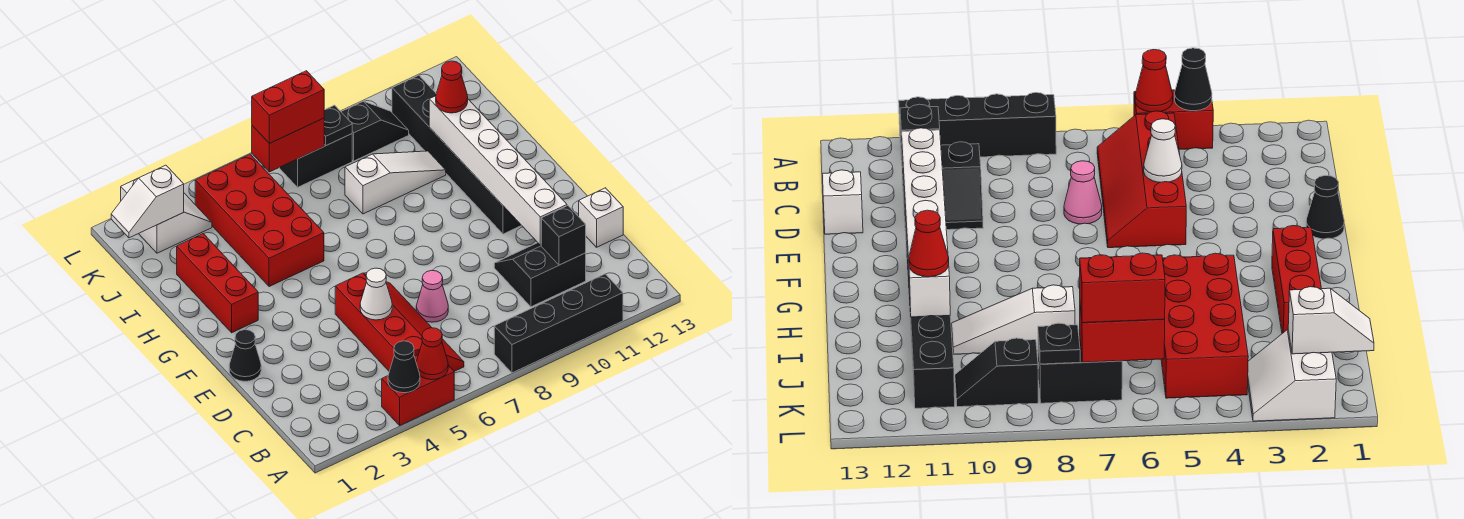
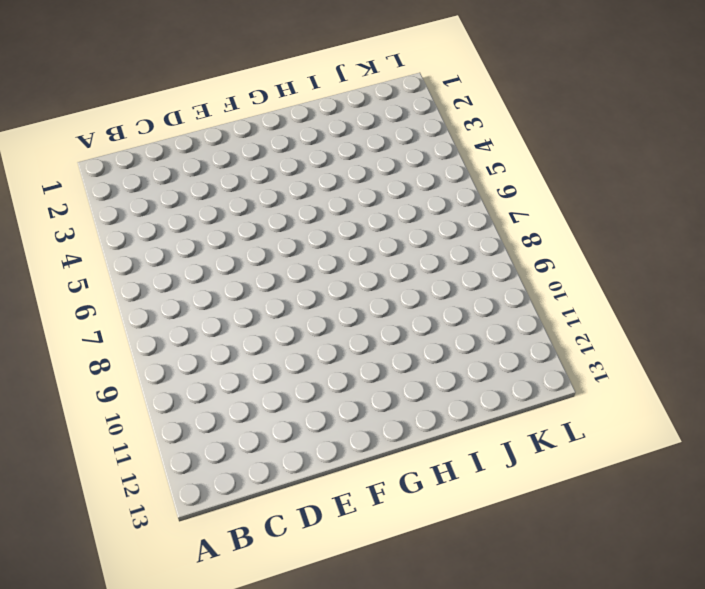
none -> red brick A4:A5 level 1
none -> black brick A8:A11 level 1
none -> red slope B5:E6 level 1 top 5

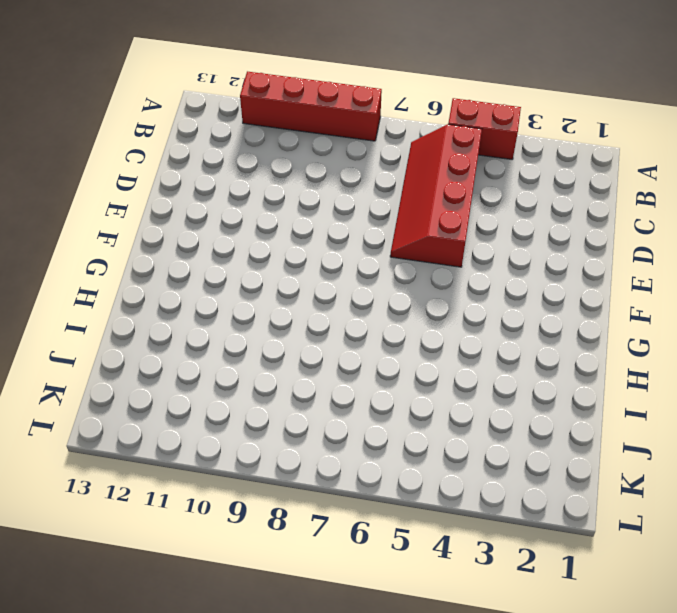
red brick A8:A11 level 1 -> black brick A8:A11 level 1
none -> black slope C10:D11 level 1 top C
none -> pink cone D7 level 1
none -> white brick D13 level 1

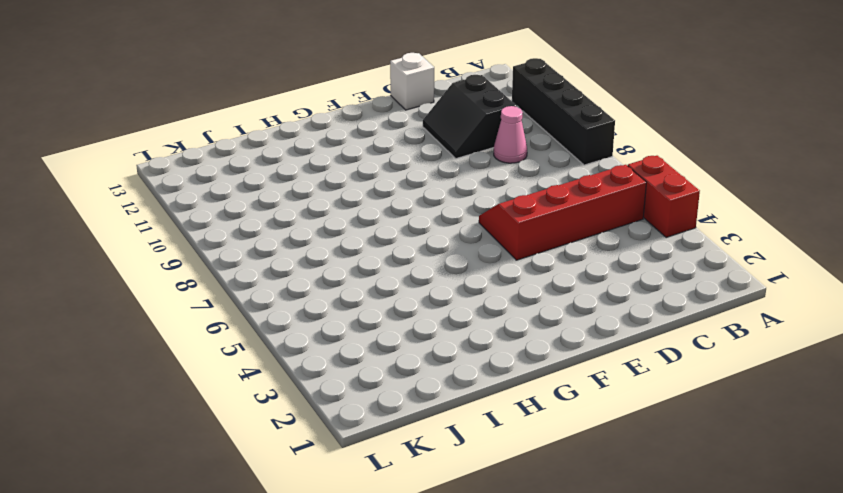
pink cone C9 level 1 -> pink cone D7 level 1
none -> black cone E1 level 1
none -> black brick F11:K11 level 1
none -> red brick G2:I2 level 1

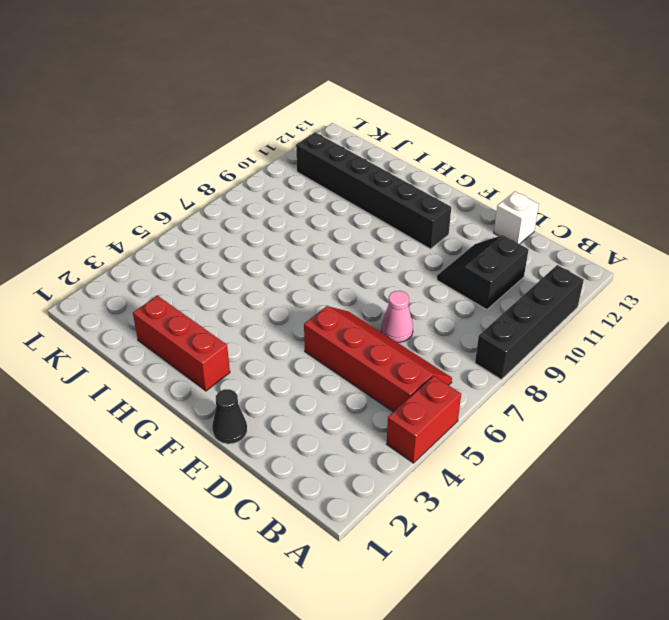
none -> red brick H4:K5 level 1
none -> white slope I8:I10 level 1 top 8
none -> white slope K2:L3 level 1 top 2

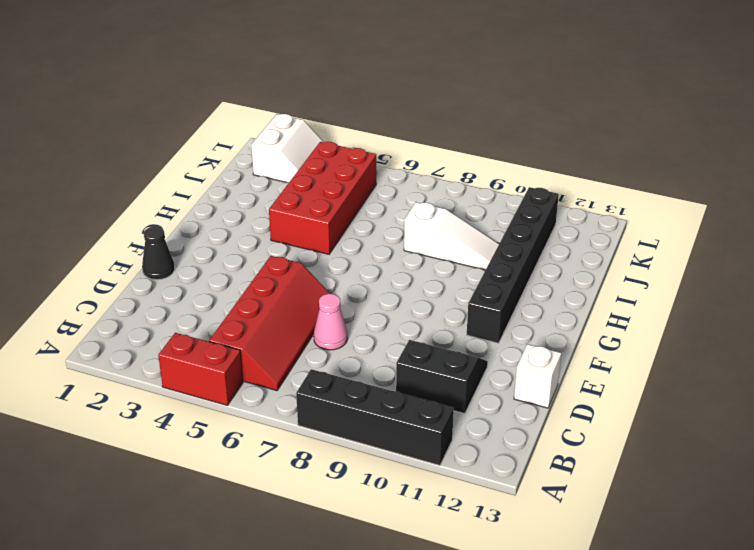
none -> red brick G2:I2 level 1
none -> black brick K7:K8 level 1
none -> black slope K9:K10 level 1 top 9

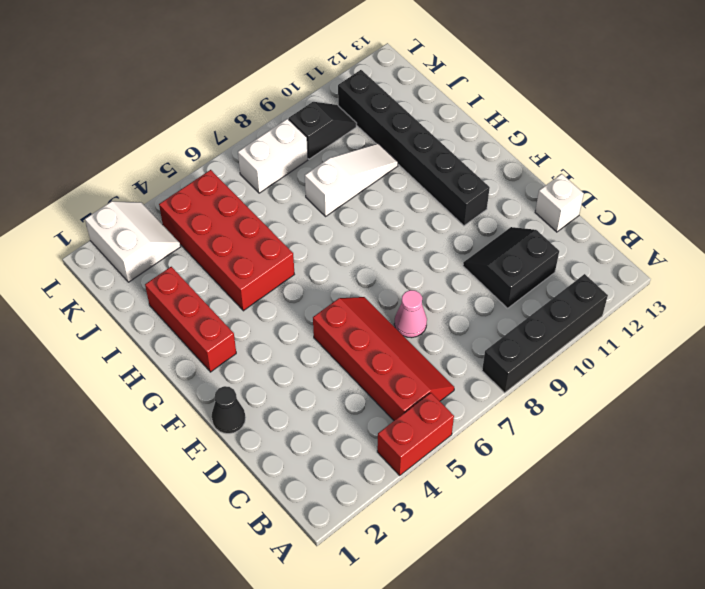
white brick K7:K8 level 1 -> black brick K7:K8 level 1
none -> black cone A4 level 2
none -> red cone A5 level 2
none -> black brick C11 level 2

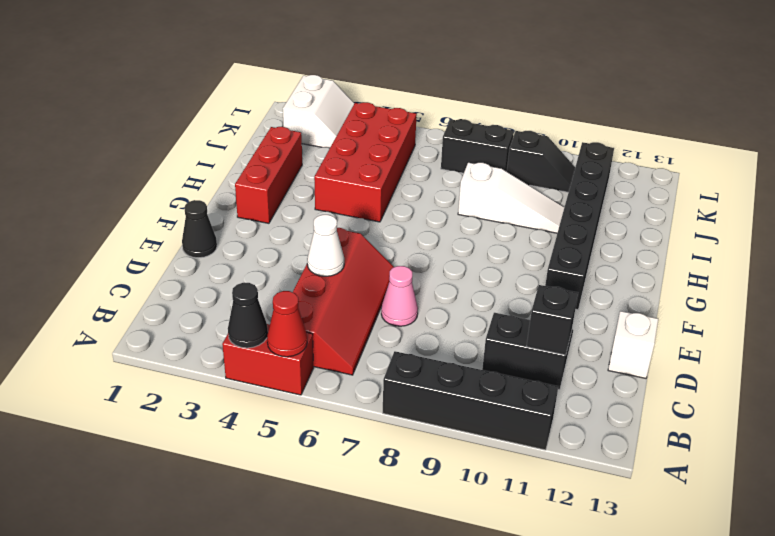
none -> white brick D11:I11 level 2
none -> white slope K1:K2 level 2 top 2
none -> red brick K6:K7 level 2

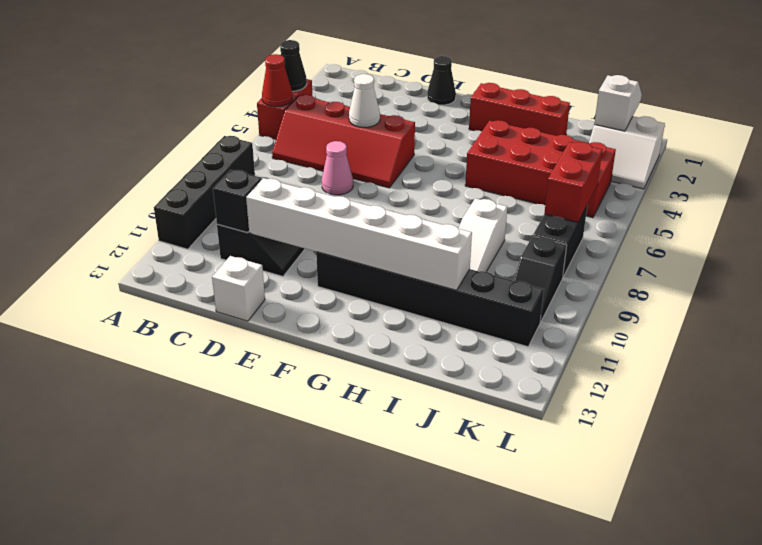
none -> black plate K8 level 2
none -> red cone I11 level 3
none -> red brick K6:K7 level 3

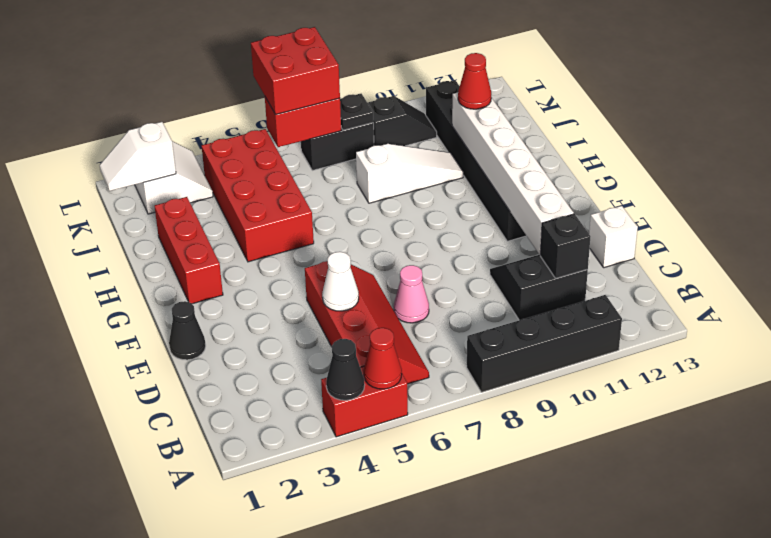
red brick K6:L7 level 3 -> red brick K6:K7 level 3

